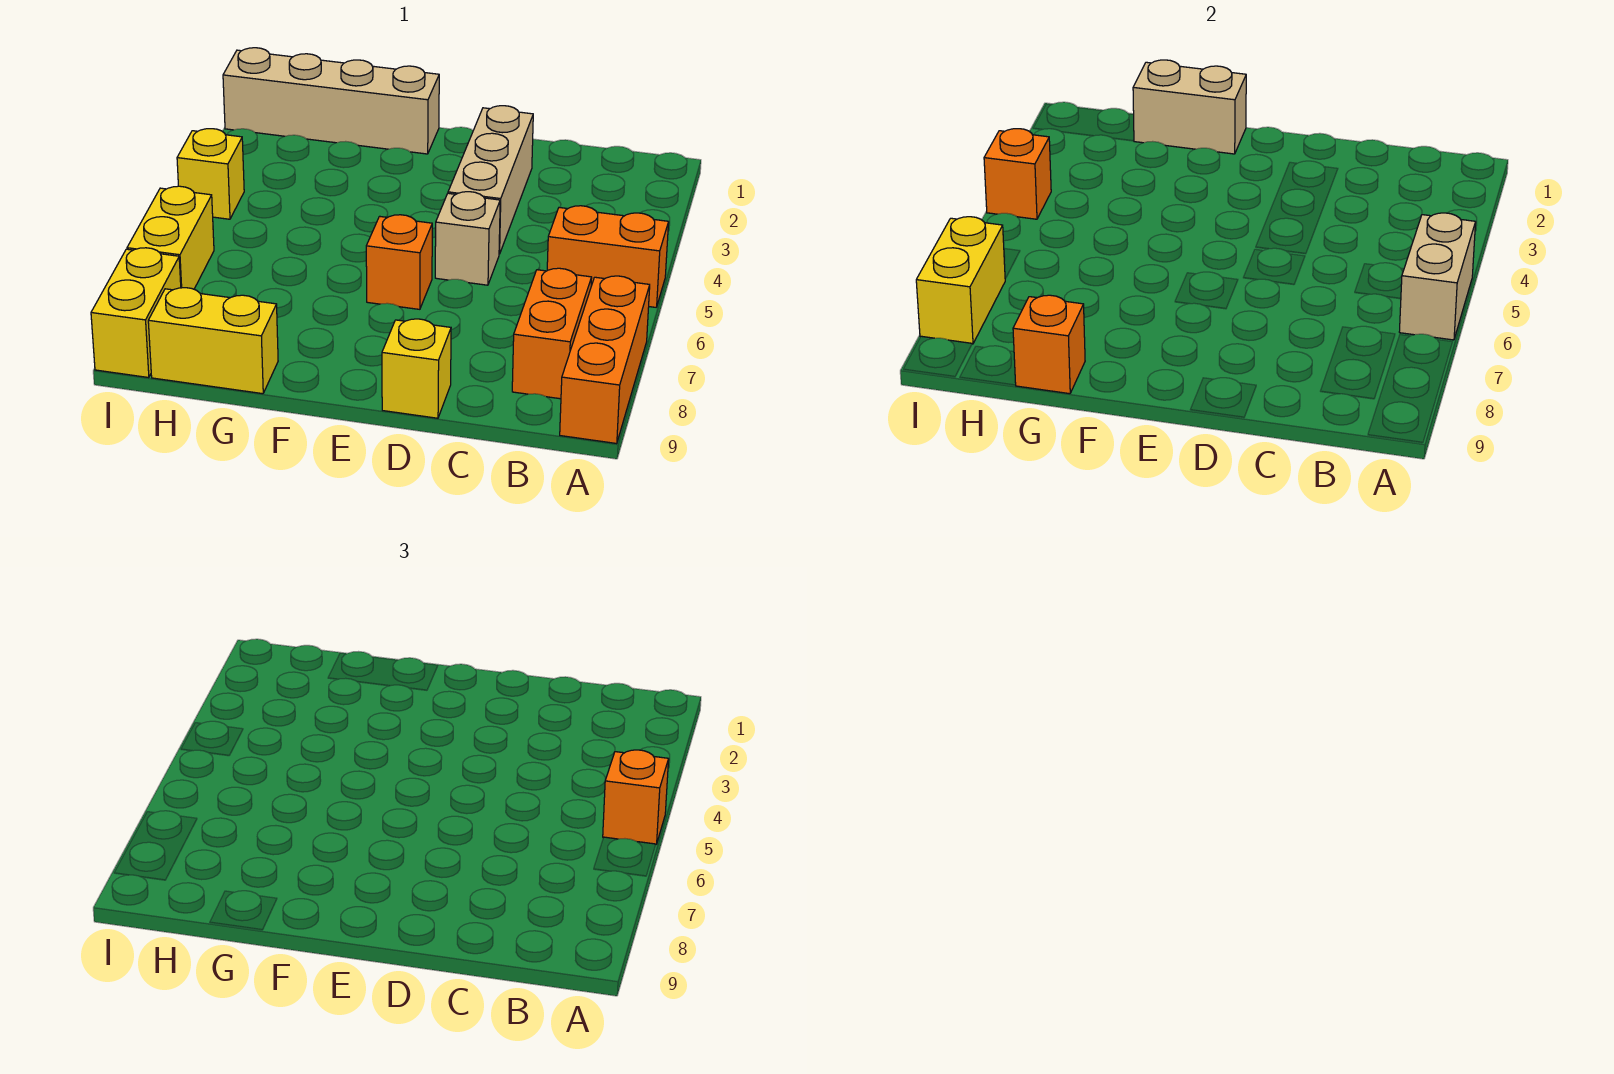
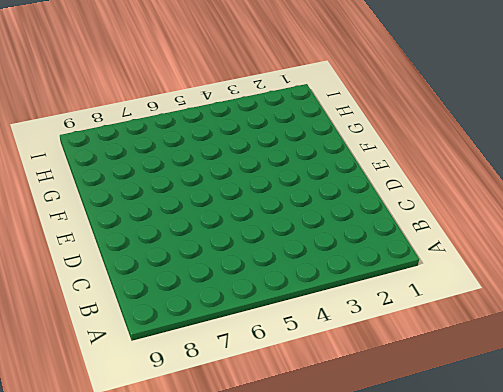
none -> orange brick A5:B5 level 1
none -> orange brick A7:A9 level 1
none -> orange brick B7:B8 level 1

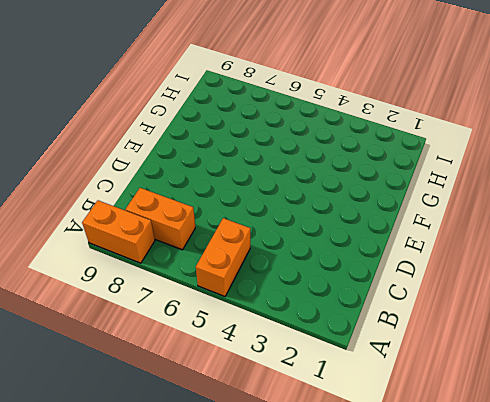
orange brick A8:A9 level 1 -> orange brick A7:A9 level 1
none -> tan brick D2:D4 level 1
none -> tan brick D5 level 1
none -> yellow brick D9 level 1

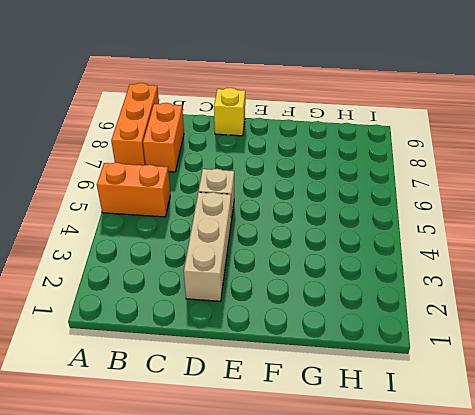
none -> orange brick E6 level 1
none -> tan brick F1:I1 level 1
none -> yellow brick G9:H9 level 1

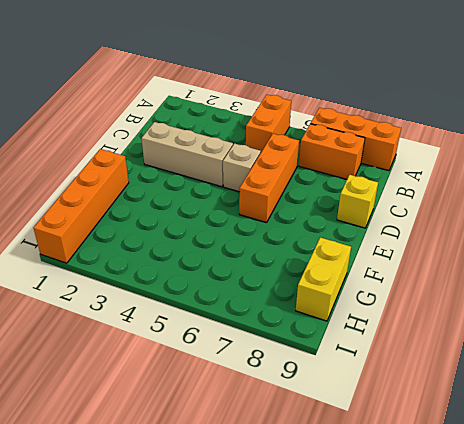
orange brick C6:E6 level 1 -> orange brick E6 level 1
orange brick F1:I1 level 1 -> tan brick F1:I1 level 1
none -> yellow brick I4 level 1
none -> yellow brick I6:I7 level 1
none -> yellow brick I8:I9 level 1

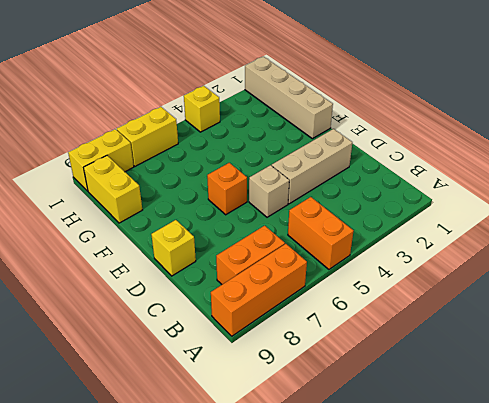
none -> tan brick A5:A6 level 2
none -> tan brick F1:G1 level 2
none -> orange brick G9 level 2

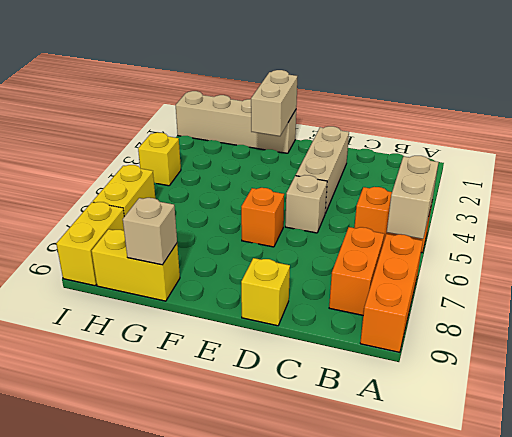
tan brick F1:F2 level 2 -> tan brick F1:G1 level 2
tan brick G9 level 2 -> orange brick G9 level 2
none -> orange brick I4 level 2
none -> yellow brick I7:I8 level 2
none -> orange brick A5 level 3

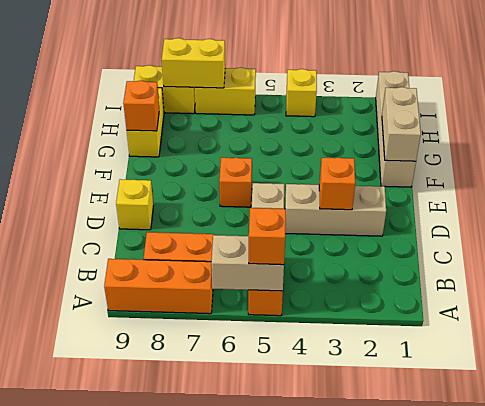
orange brick D3 level 2 -> orange brick I4 level 2

